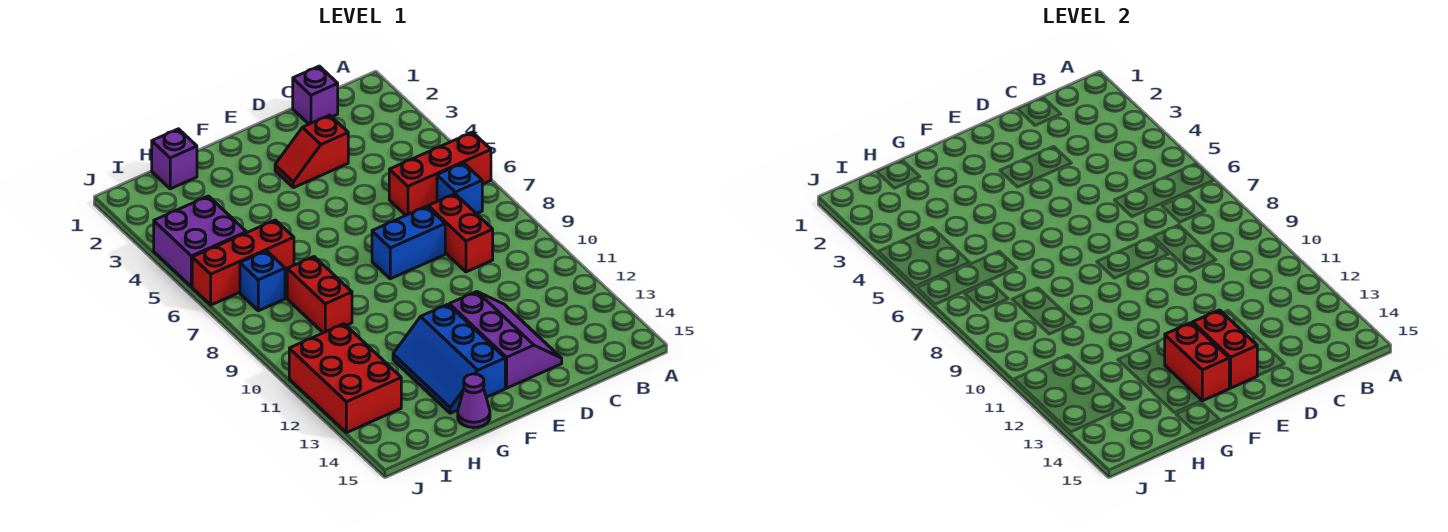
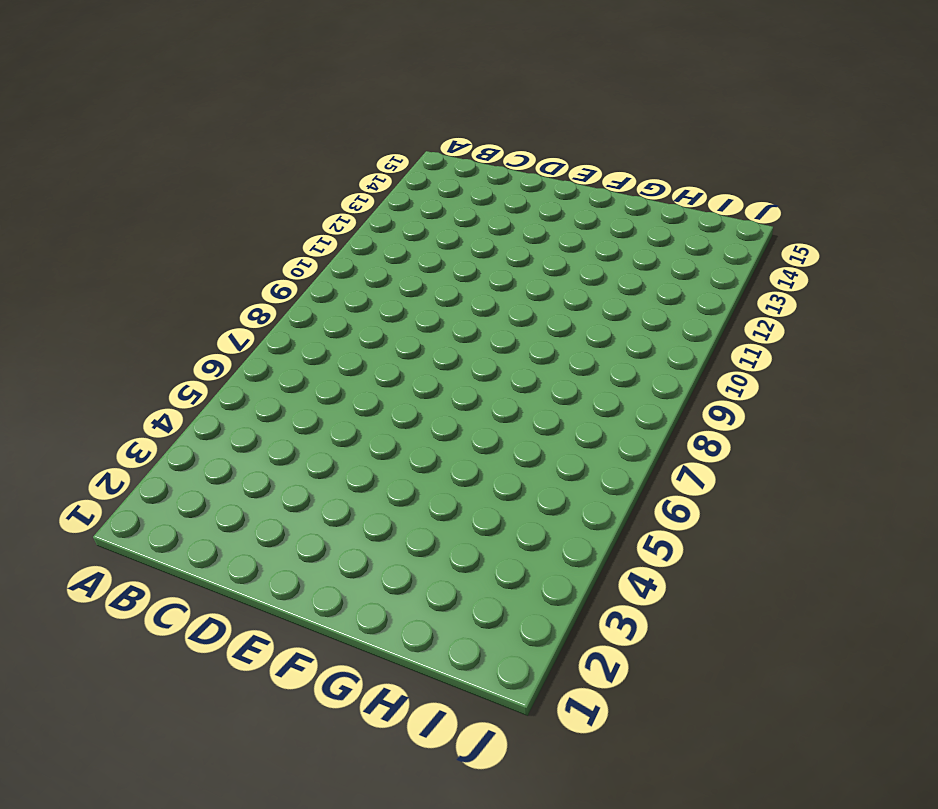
none -> red brick A6:C6 level 1
none -> blue brick B7 level 1
none -> purple brick C1 level 1

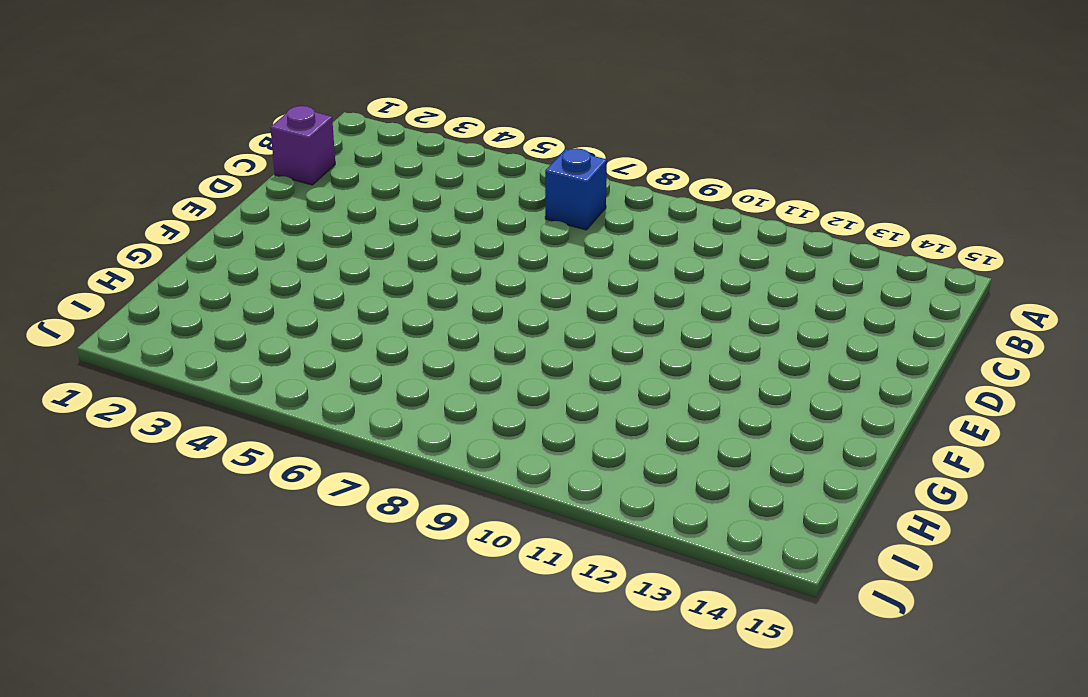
none -> red brick A6:C6 level 1
none -> red brick C8:C9 level 1
none -> red slope D3:E3 level 1 top D

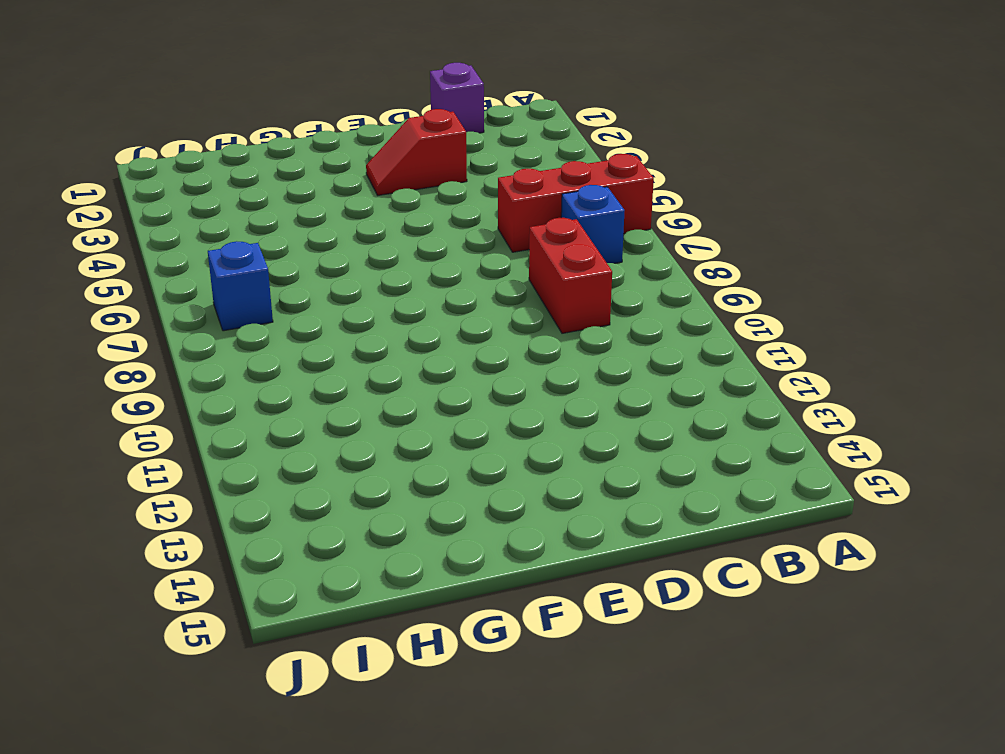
none -> blue brick D8:E8 level 1
none -> purple slope D12:E14 level 1 top E
none -> blue slope F12:G14 level 1 top F

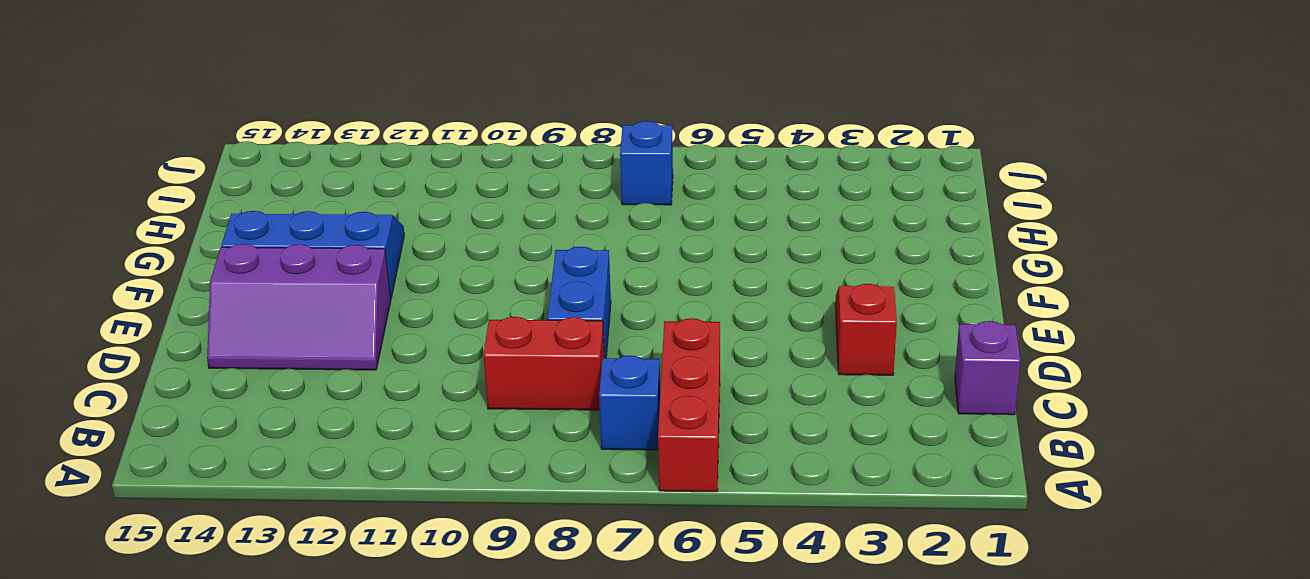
none -> purple cone G15 level 1
none -> purple brick H1 level 1
none -> red brick H6:J6 level 1

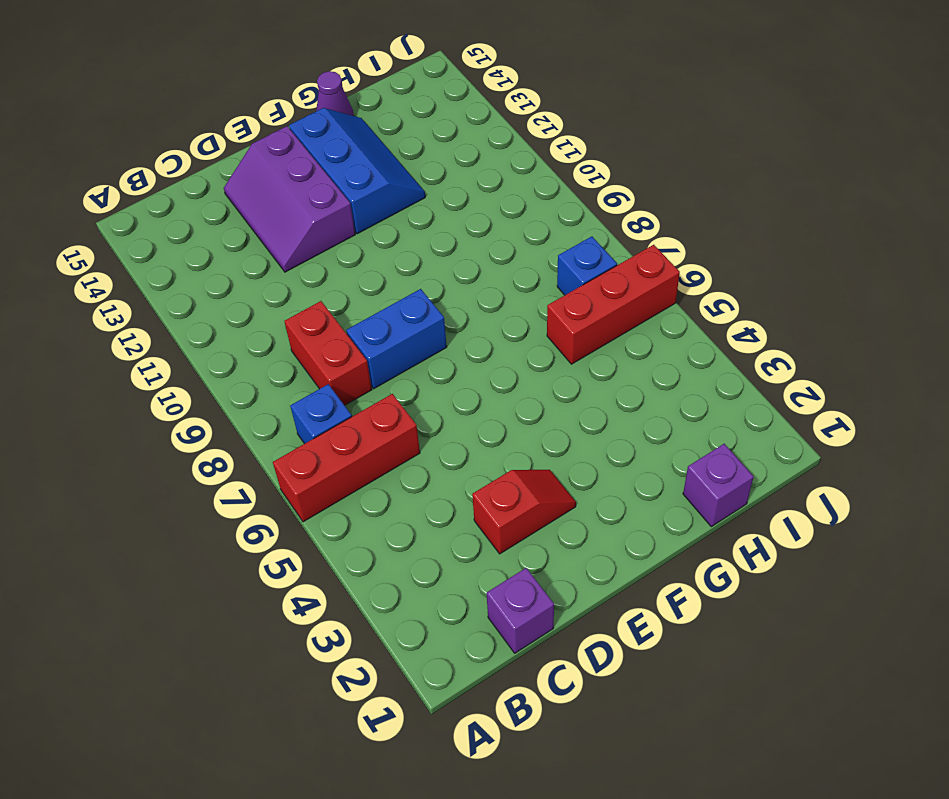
none -> red brick H8:H9 level 1
none -> purple brick I4:J5 level 1
none -> red brick I11:J13 level 1

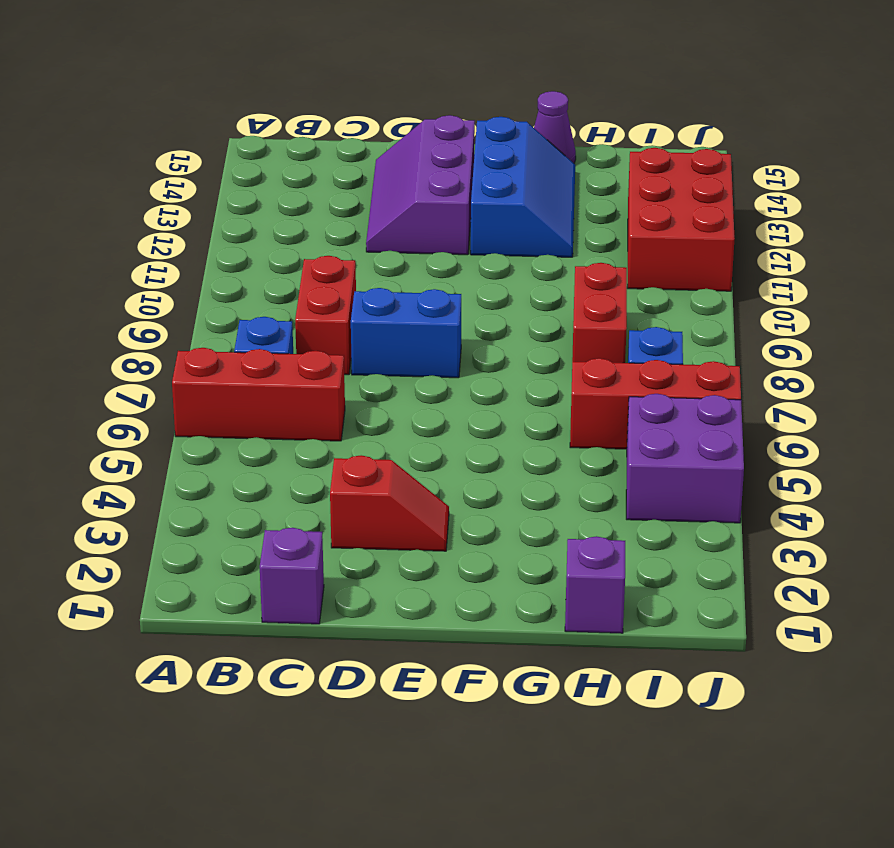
none -> red brick E13:E14 level 2
none -> red brick F13:F14 level 2

